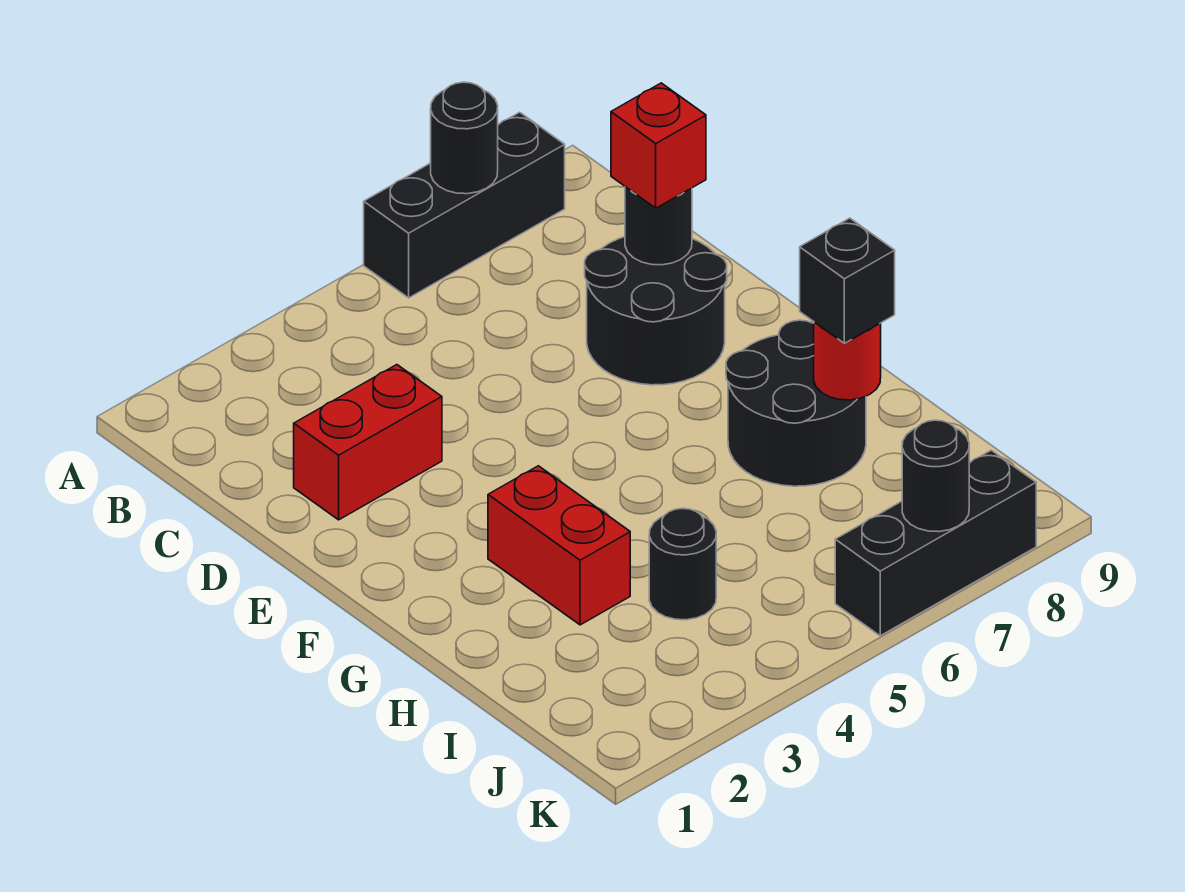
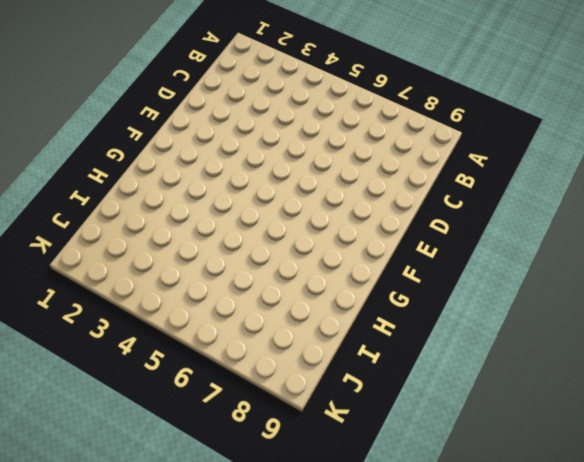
none -> black brick A6:A8 level 1
none -> red brick D2:D3 level 1
none -> black round brick D7:E8 level 1

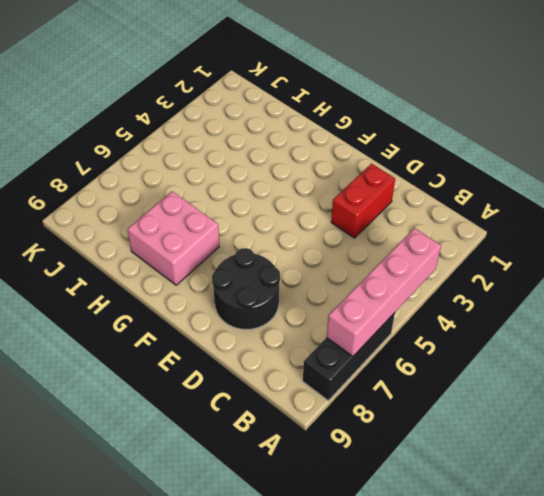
pink brick A4:A7 level 2 -> black round brick A7 level 2
pink brick G7:H8 level 1 -> black round brick G7:H8 level 1
none -> red brick G3:H3 level 1
none -> black round brick I4 level 1
none -> black brick K6:K8 level 1

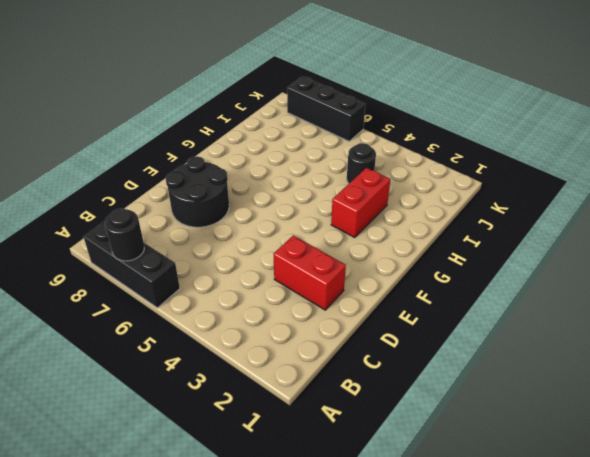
none -> black round brick G7:H8 level 1
none -> black round brick D8 level 2
none -> red round brick H8 level 2

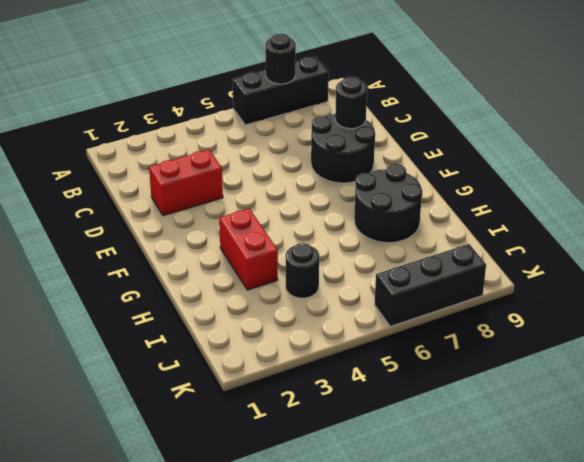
none -> red round brick H8 level 2
none -> black round brick K7 level 2
none -> red brick D8 level 3

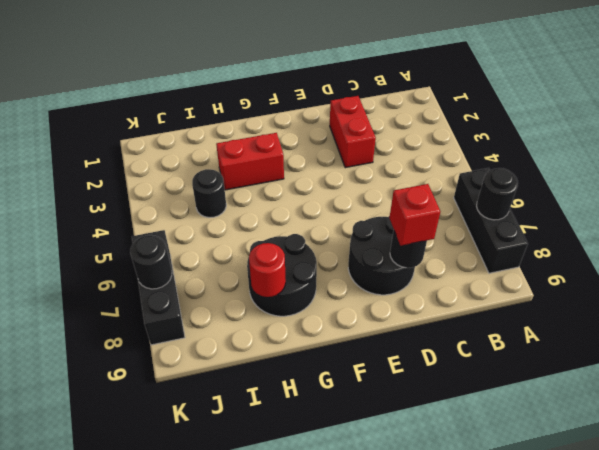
none -> black brick H8 level 3

